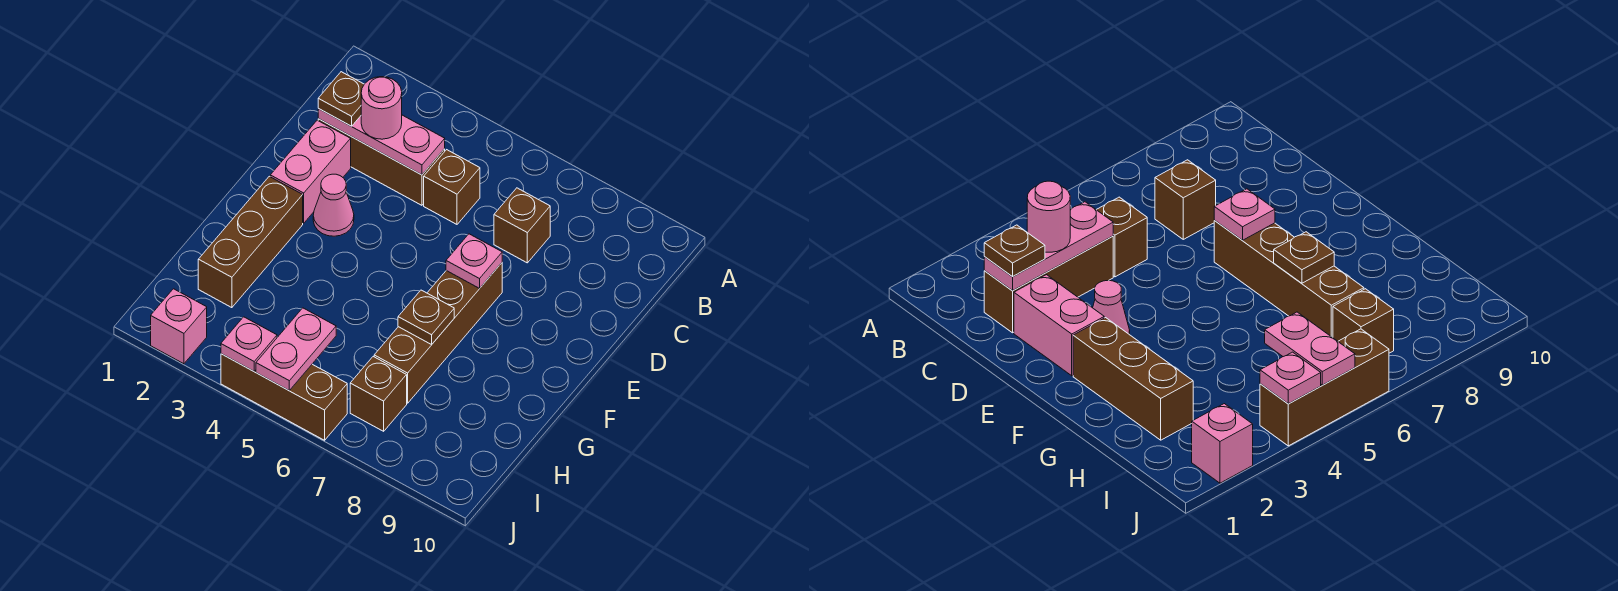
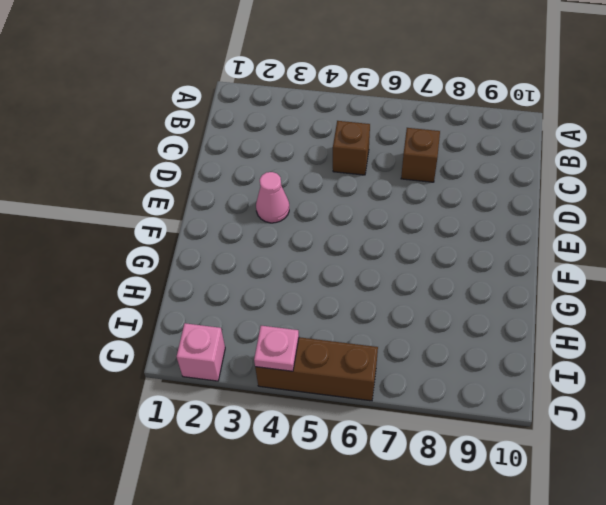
none -> brown brick C2:C4 level 1
none -> pink brick D2:E2 level 1
none -> brown brick E7:H7 level 1

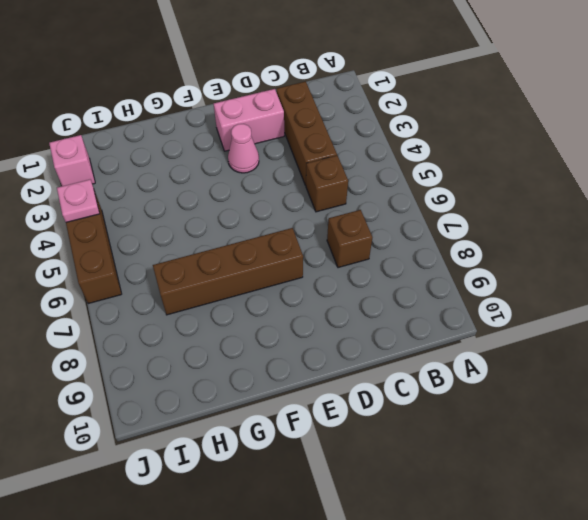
none -> brown brick F2:H2 level 1
none -> brown brick I7 level 1
none -> pink plate C2:C4 level 2

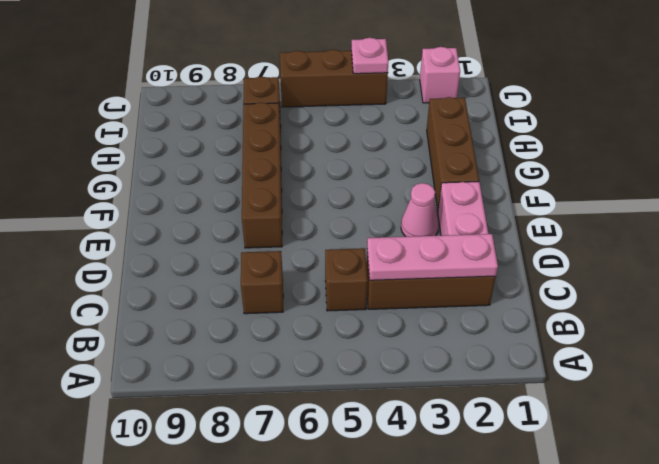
none -> pink plate E7 level 2
none -> brown plate G7 level 2
none -> pink plate I5:J5 level 2

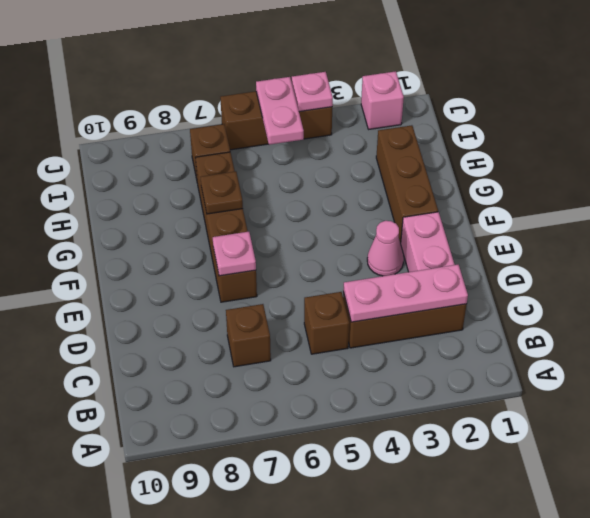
none -> brown plate C2 level 3
none -> pink round brick C3 level 3

